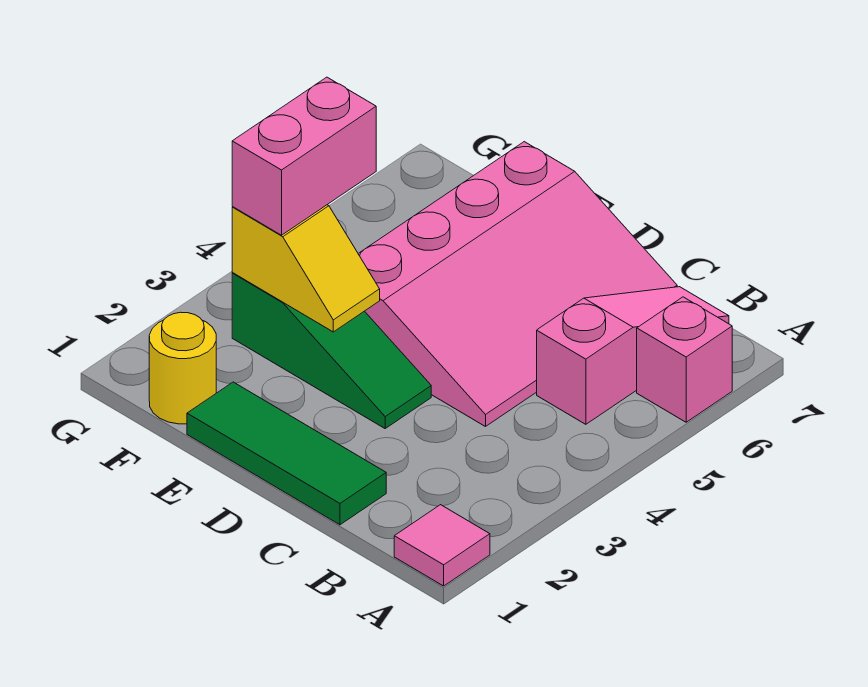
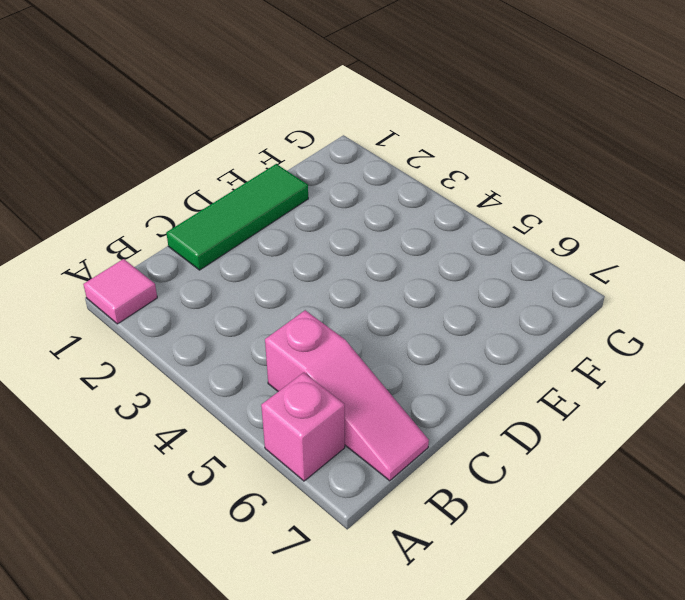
none -> pink slope C4:E7 level 1 top E
none -> green slope D3:F3 level 1 top F

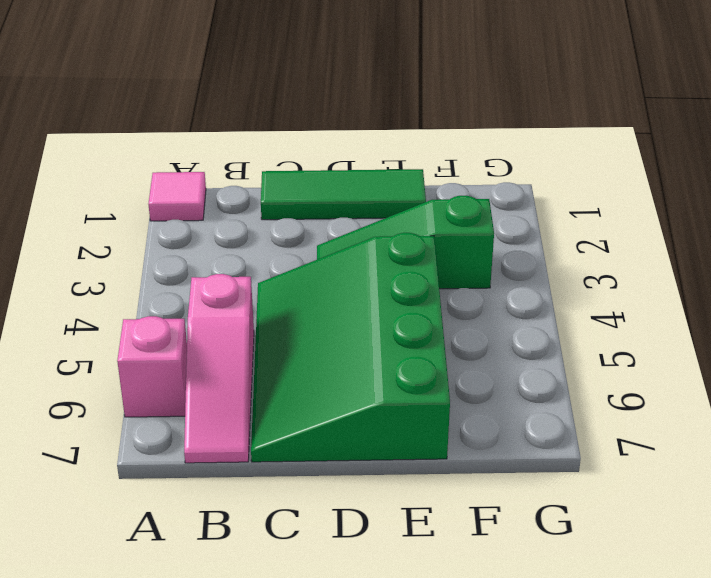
green slope C4:E7 level 1 top E -> pink slope C4:E7 level 1 top E
none -> yellow round brick F1 level 1
none -> yellow slope E3:F3 level 2 top F

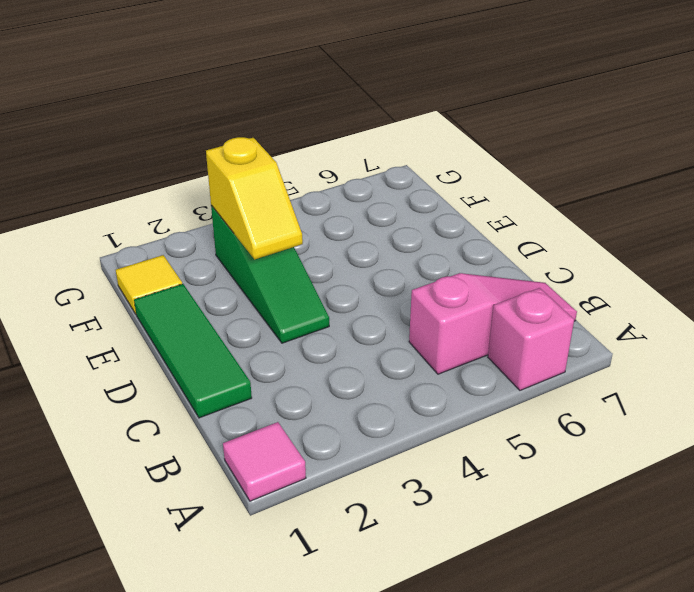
yellow tile F1 level 1 -> yellow round brick F1 level 1
none -> pink slope C4:E7 level 1 top E
none -> pink brick F3:F4 level 3

